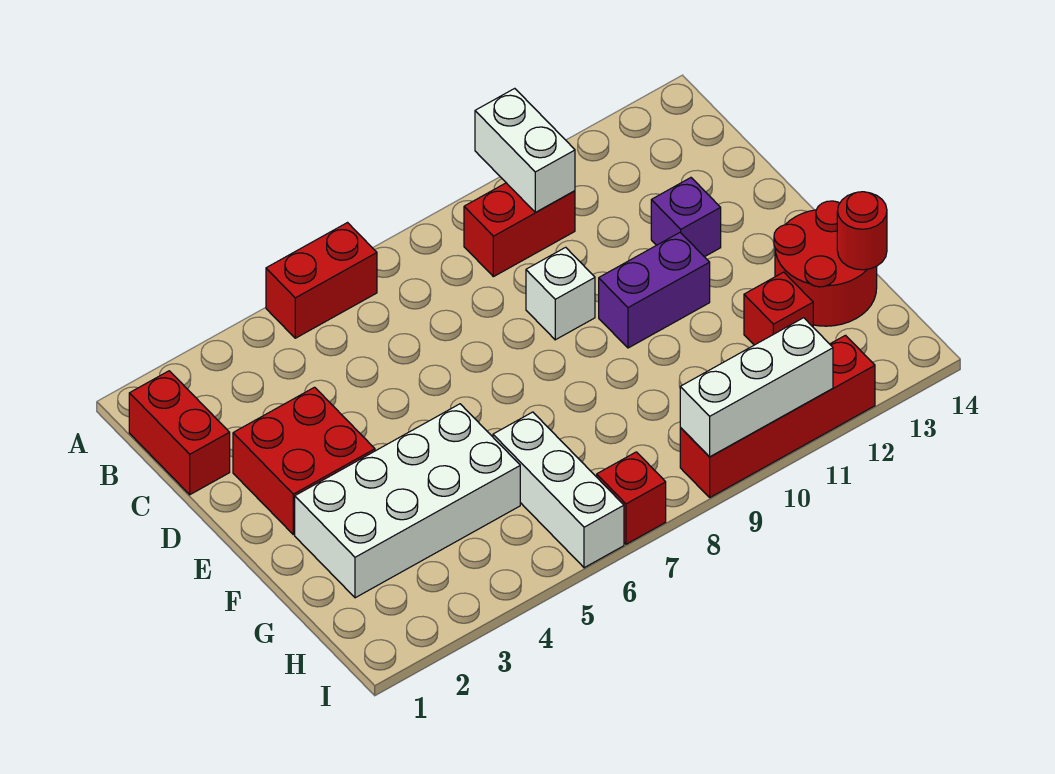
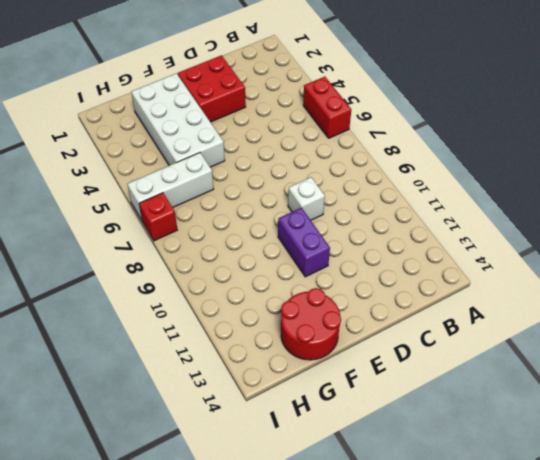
none -> red brick B1:C1 level 1
none -> red brick B9:B10 level 1
none -> purple brick D12 level 1

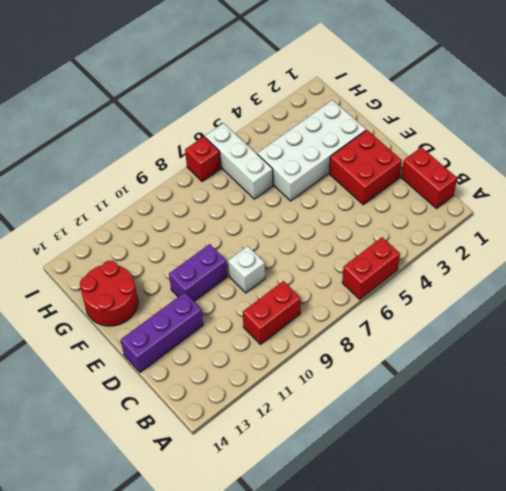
purple brick D12:D14 level 1 -> purple brick D12 level 1
none -> red brick G12 level 1
none -> red brick I9:I12 level 1
none -> white brick A10:B10 level 2

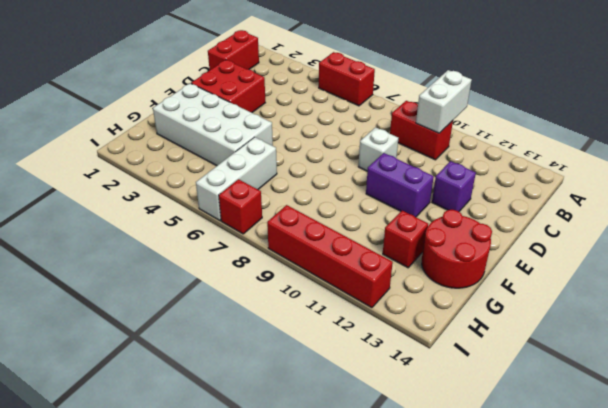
none -> red round brick G14 level 2
none -> white brick I9:I11 level 2

